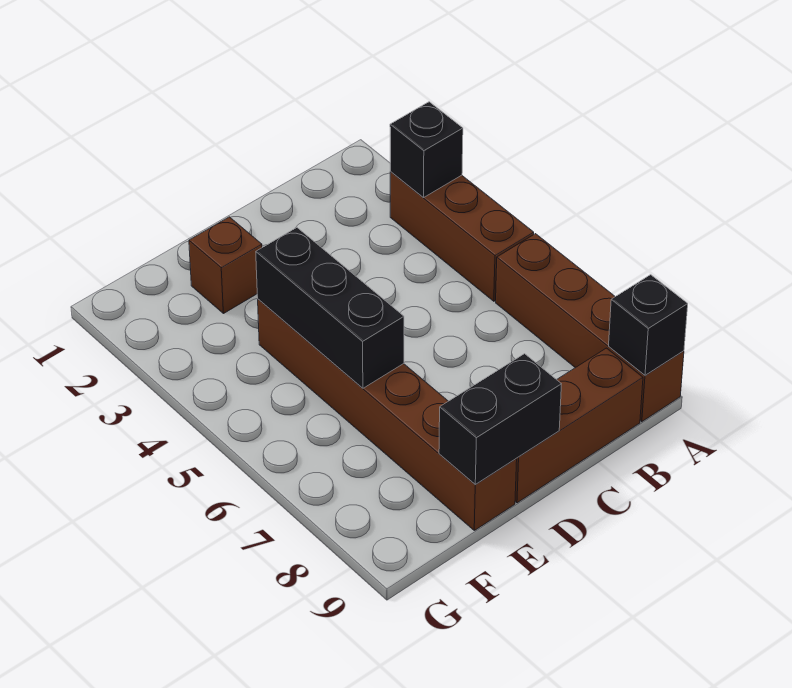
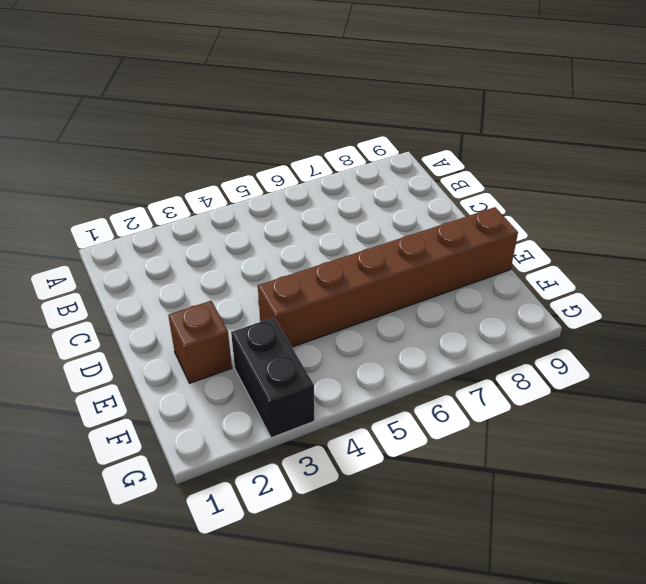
black brick F3:G3 level 1 -> black brick D9:E9 level 2
none -> brown brick A3:A5 level 1
none -> brown brick A6:A9 level 1

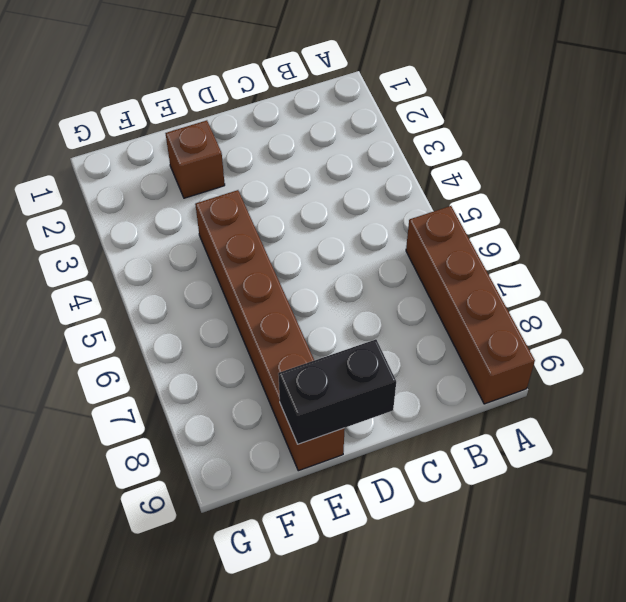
none -> brown brick A3:A5 level 1
none -> brown brick B9:D9 level 1

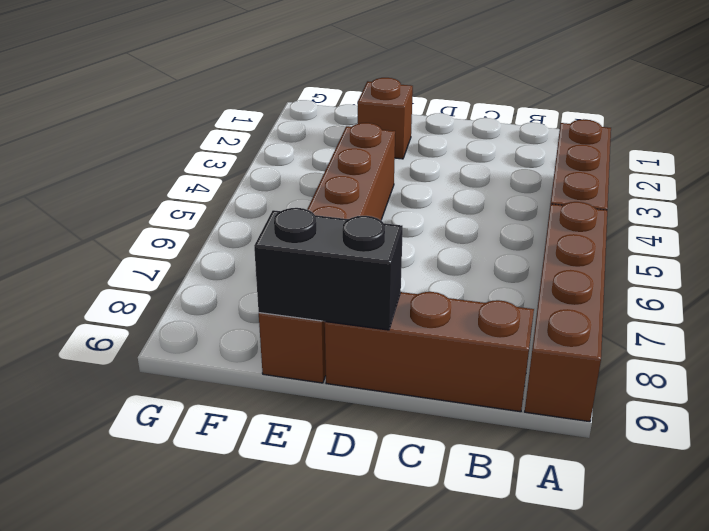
none -> black brick A3 level 2
none -> black brick A9 level 2

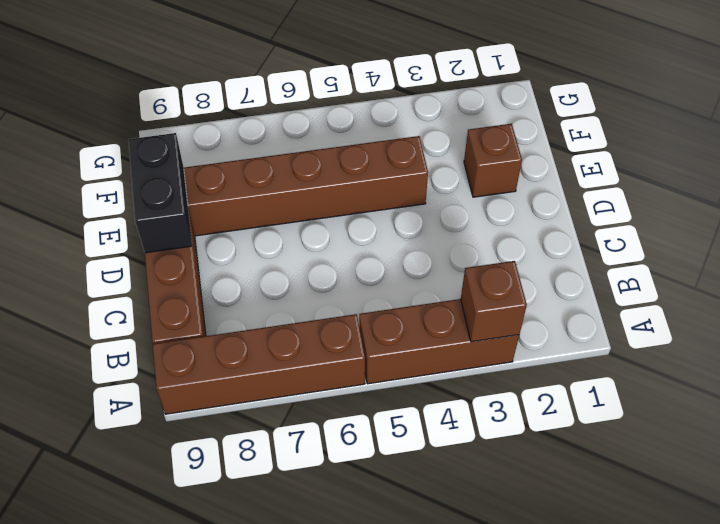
brown brick A3 level 2 -> black brick A3 level 2
none -> black brick A9 level 2
none -> black brick E4:E6 level 2

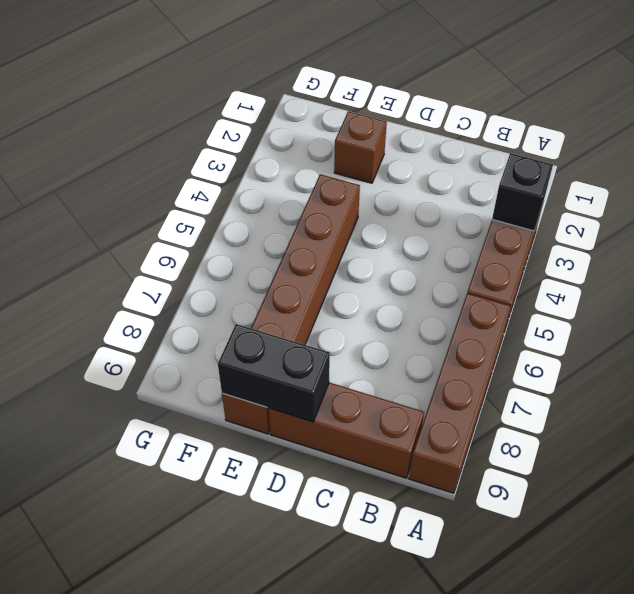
none -> black brick A9 level 2
none -> black brick E4:E6 level 2

